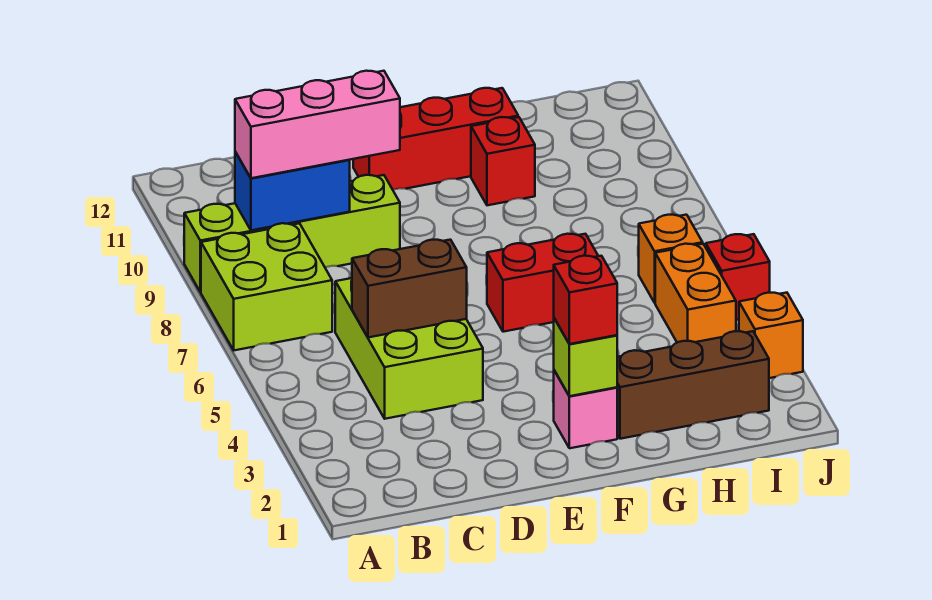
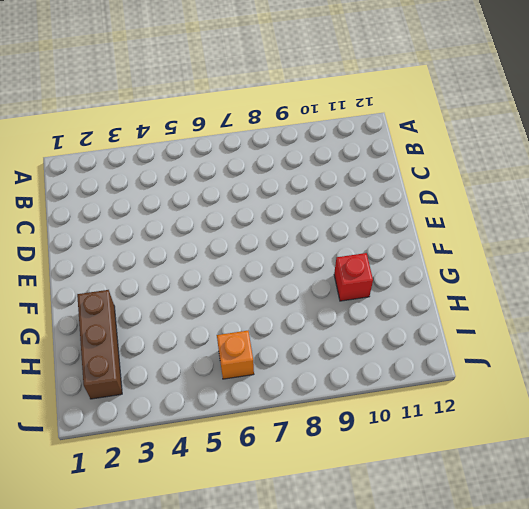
none -> lime brick A7:B8 level 1
none -> lime brick A9:D9 level 1
none -> lime brick C4:D6 level 1

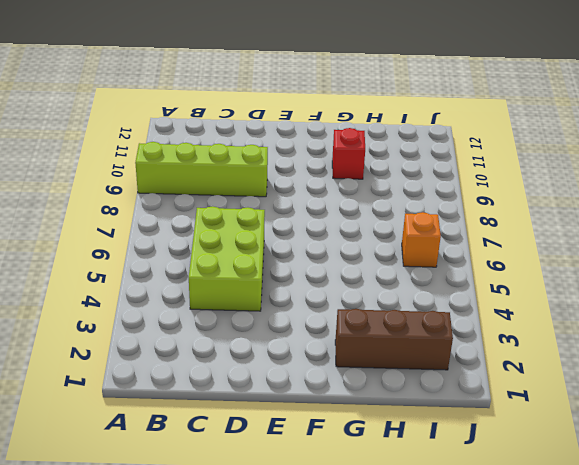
none -> lime brick A7:B8 level 1
none -> red brick E11:G11 level 1
none -> pink brick F2 level 1

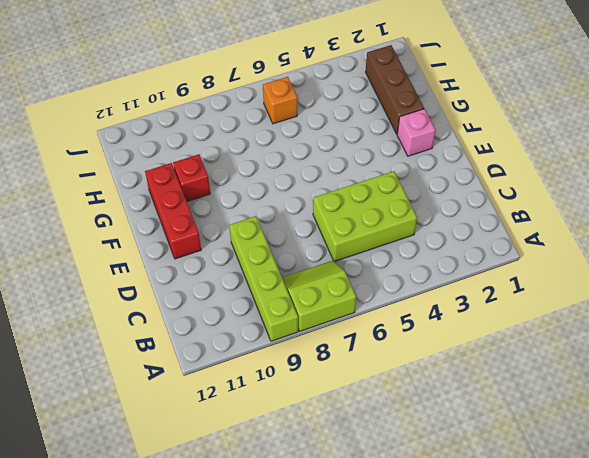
lime slope A7:B8 level 1 top A -> lime brick A7:B8 level 1
none -> red brick F6:G6 level 1
none -> orange brick I4:I5 level 1
none -> orange brick J3 level 1

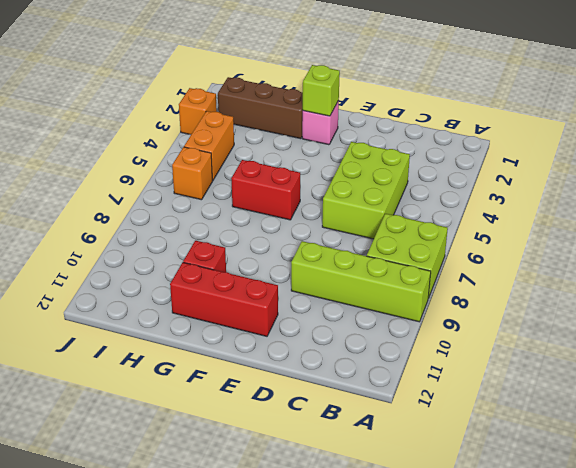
none -> red brick J5 level 1
none -> blue brick B9:C9 level 2
none -> brown brick C5:D5 level 2

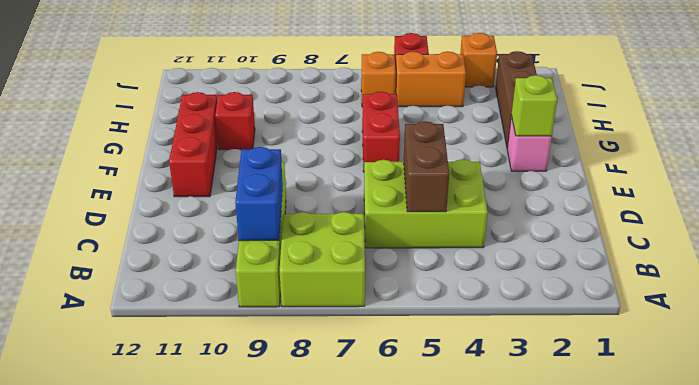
none -> pink brick B9:D9 level 3
none -> red brick F2 level 3

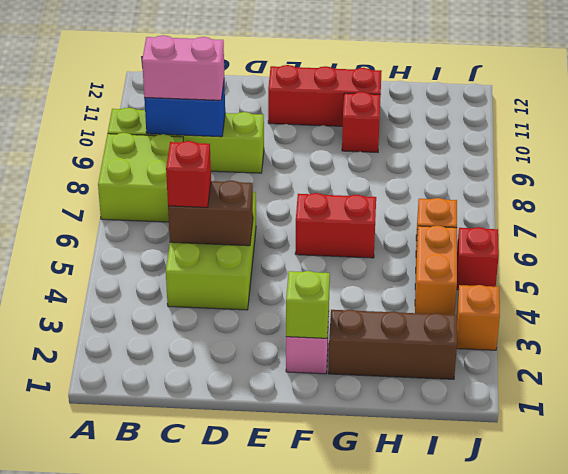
pink brick B9:C9 level 3 -> pink brick B9:D9 level 3
red brick C5 level 3 -> red brick F2 level 3

